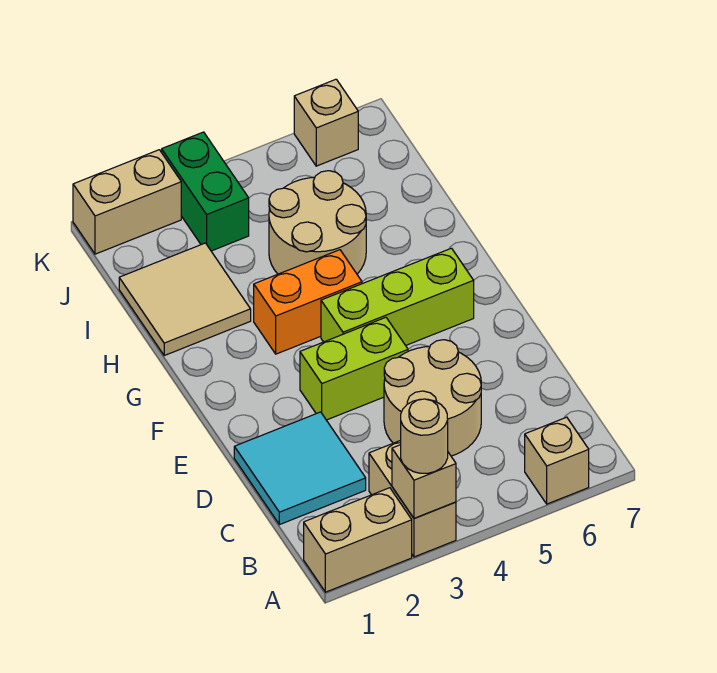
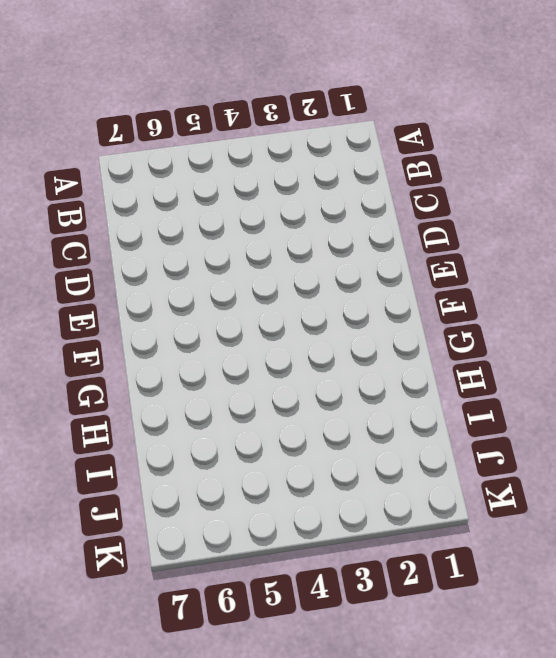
none -> tan brick A1:A2 level 1
none -> tan brick A3:B3 level 1
none -> tan brick A6 level 1

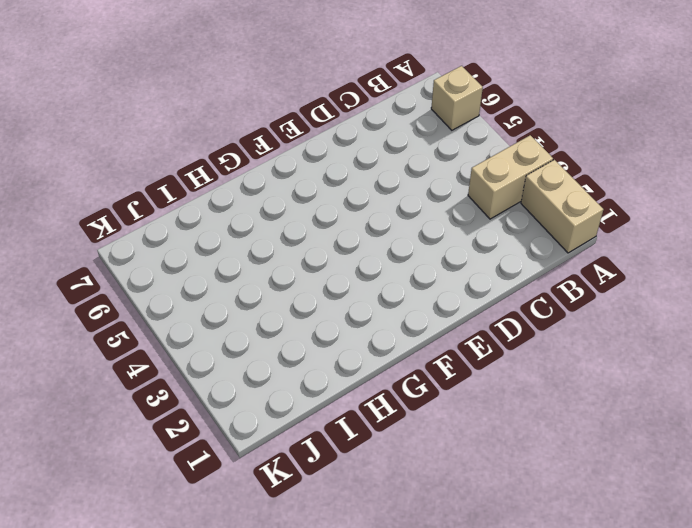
none -> cyan tile C1:D2 level 1
none -> tan round brick C4:D5 level 1
none -> lime brick E3:E4 level 1

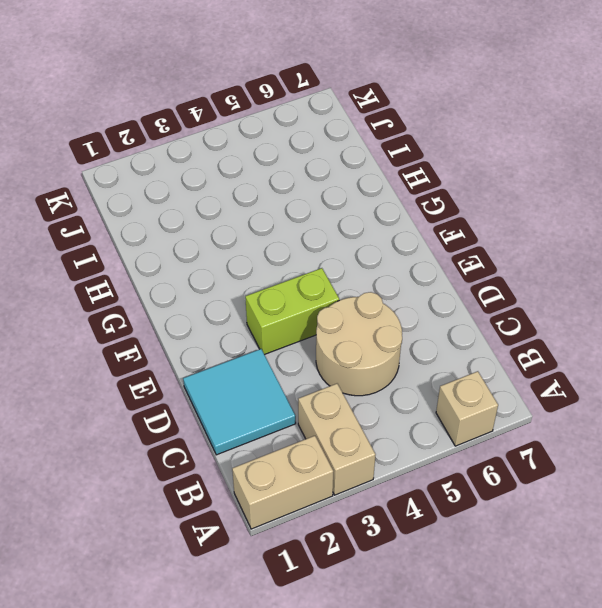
none -> lime brick F4:F6 level 1
none -> orange brick G3:G4 level 1
none -> tan tile H1:I2 level 1

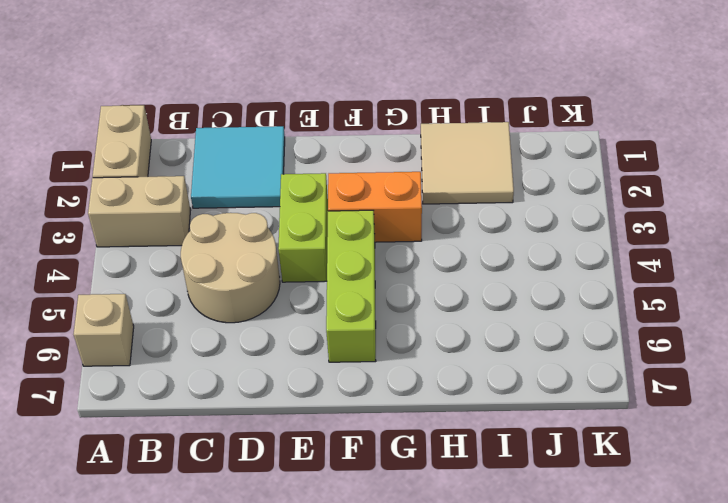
orange brick F3:G3 level 1 -> orange brick G3:G4 level 1
none -> tan round brick H4:I5 level 1
none -> green brick J3:K3 level 1
none -> tan brick K1:K2 level 1

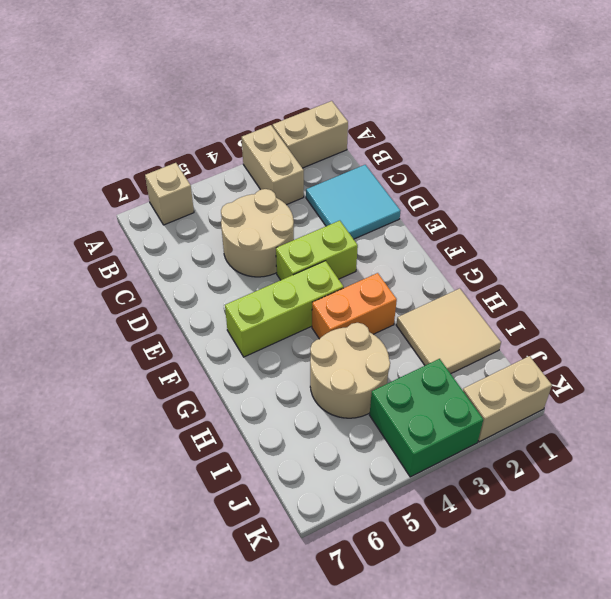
green brick J3:K4 level 1 -> green brick J3:K3 level 1
none -> tan brick K6 level 1
none -> tan brick A3 level 2
none -> tan round brick A3 level 3

